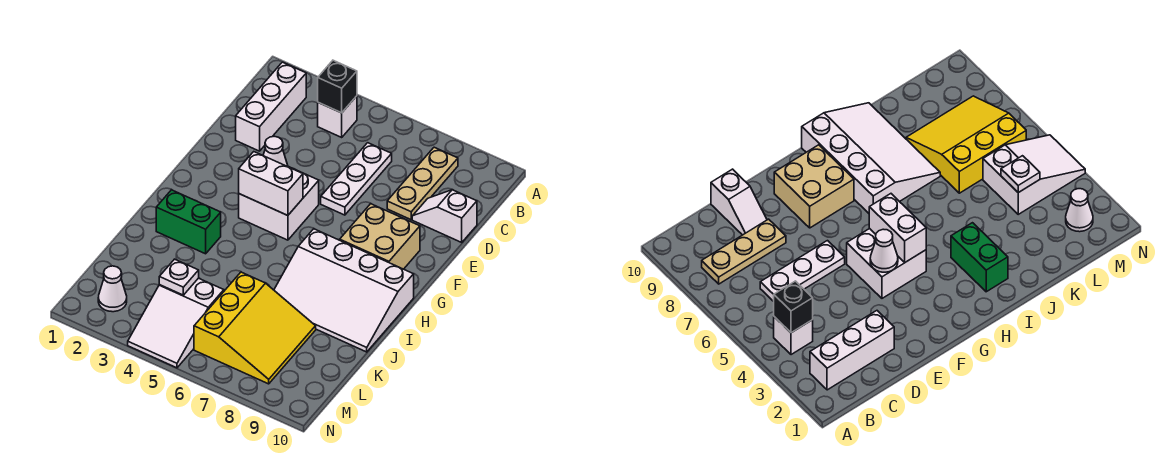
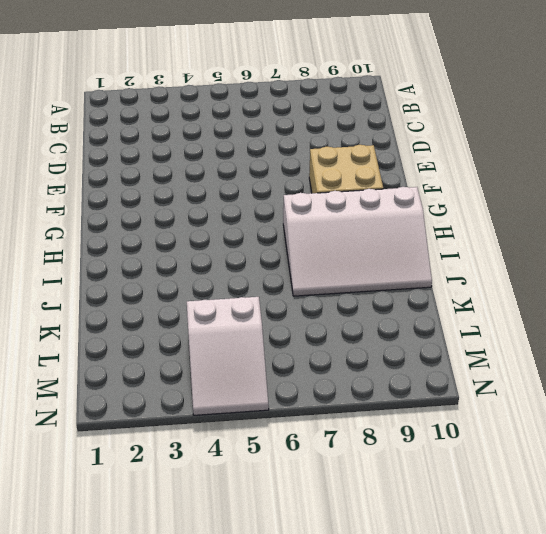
none -> white brick B2:D2 level 1
none -> white brick B4 level 1
none -> tan plate B8:D8 level 1

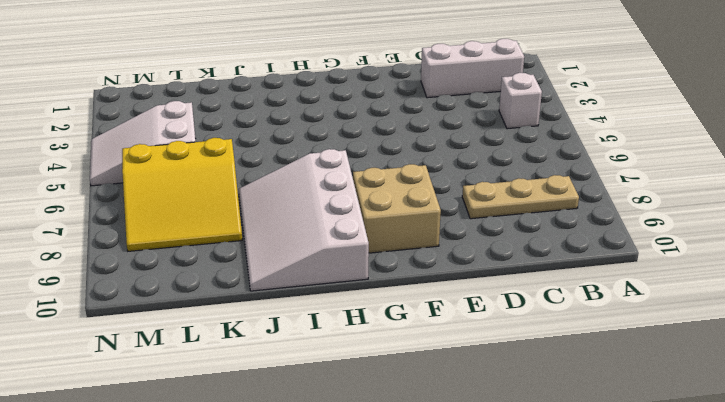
none -> white plate C6:E6 level 1
none -> white slope D9:D10 level 1 top 10
none -> white brick F4:G5 level 1

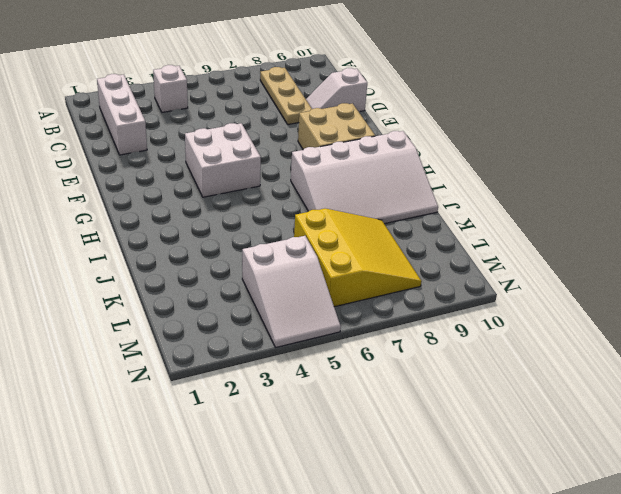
none -> white plate C6:E6 level 1
none -> green brick I2:I3 level 1
none -> white cone M2 level 1

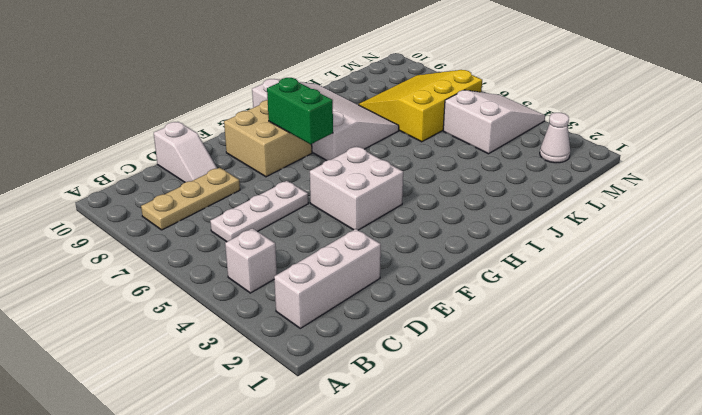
green brick G7:G8 level 2 -> green brick I2:I3 level 1
none -> black brick B4 level 2
none -> white cone F4 level 2
none -> white brick G4:G5 level 2

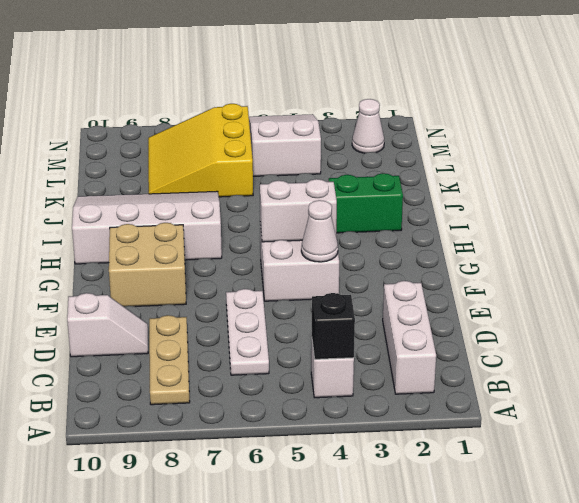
none -> white plate L4 level 2

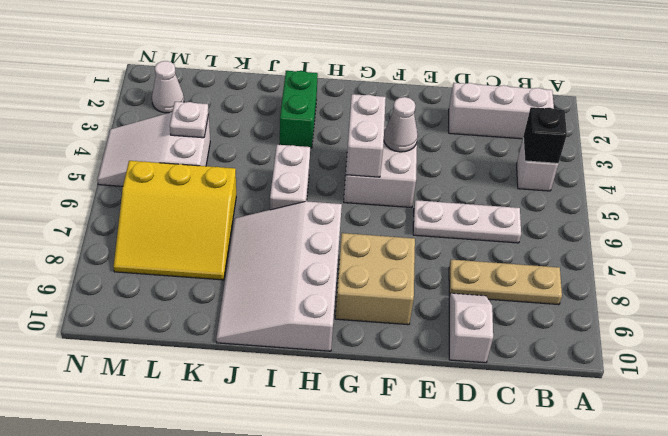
white brick I5:I6 level 1 -> none

